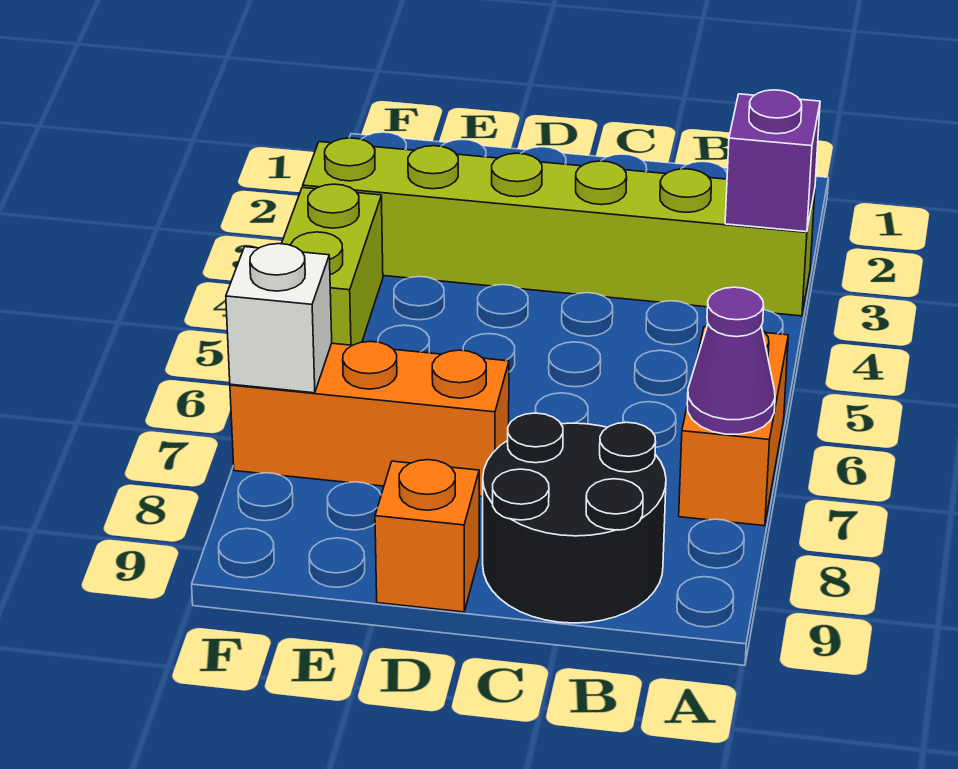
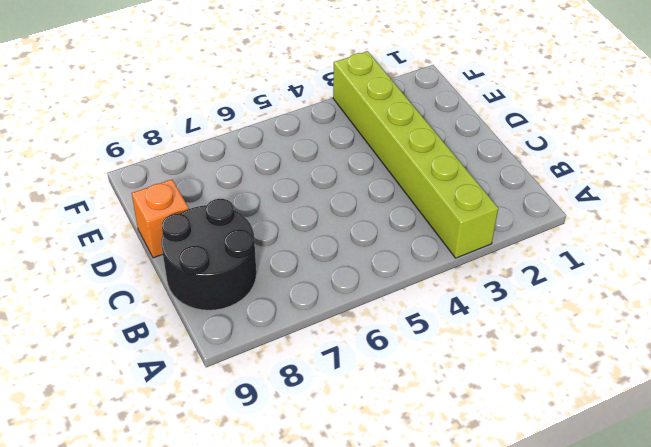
none -> orange brick A6:A7 level 1
none -> orange brick D7:F7 level 1

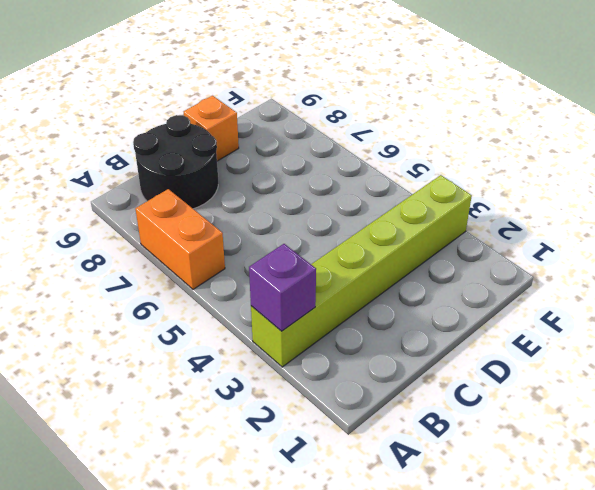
none -> orange brick D7:F7 level 1
none -> lime brick F4:F5 level 1

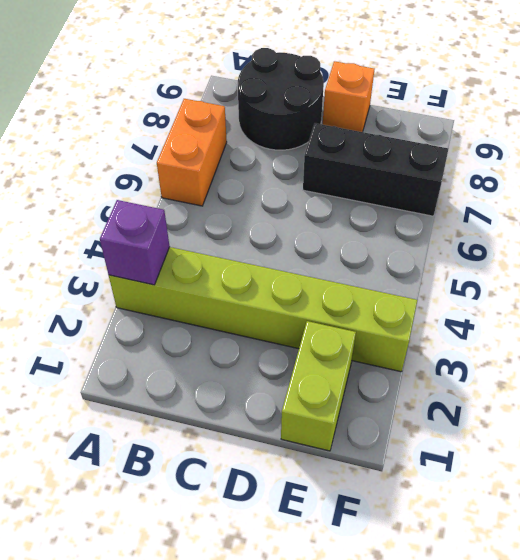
black brick D7:F7 level 1 -> orange brick D7:F7 level 1
lime brick E1:E2 level 1 -> lime brick F4:F5 level 1
none -> purple cone A7 level 2
none -> white brick F7 level 2

